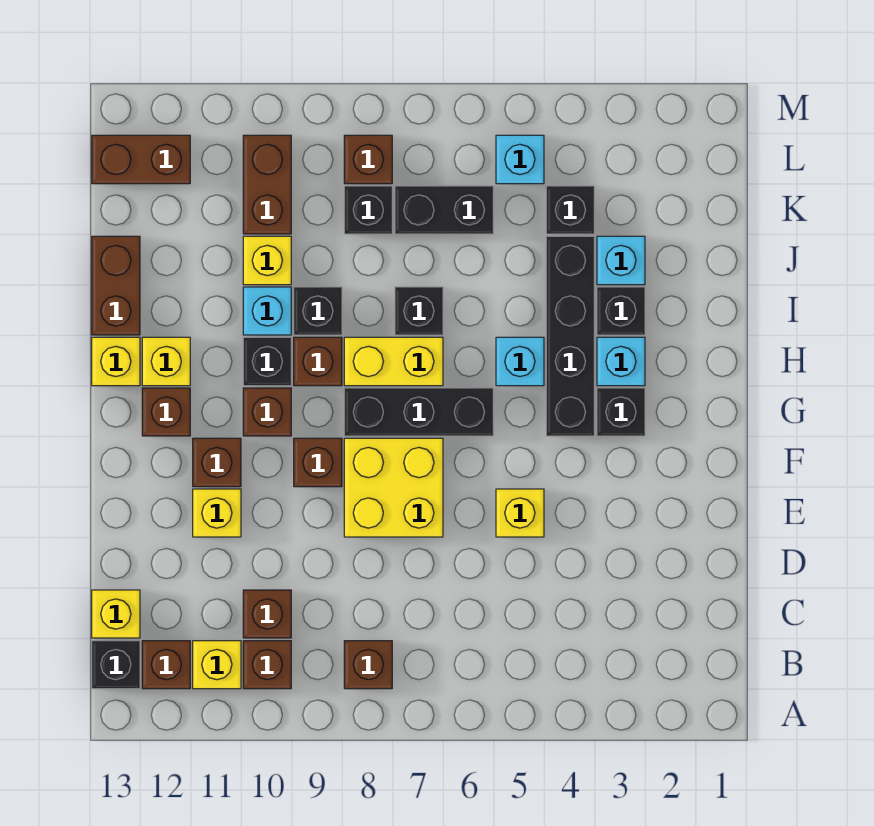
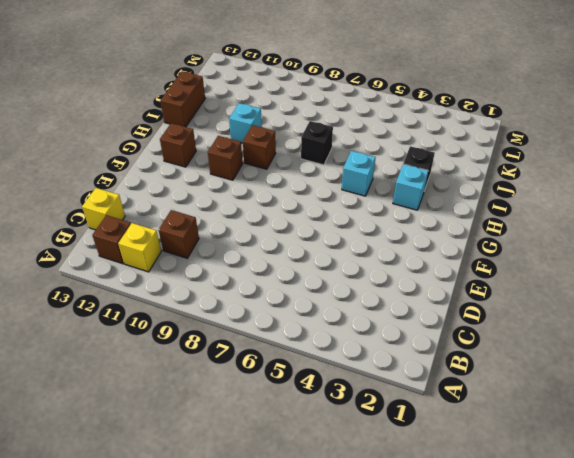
none -> brown brick B8 level 1
none -> brown brick B10 level 1
none -> black brick B13 level 1
none -> yellow brick E5 level 1

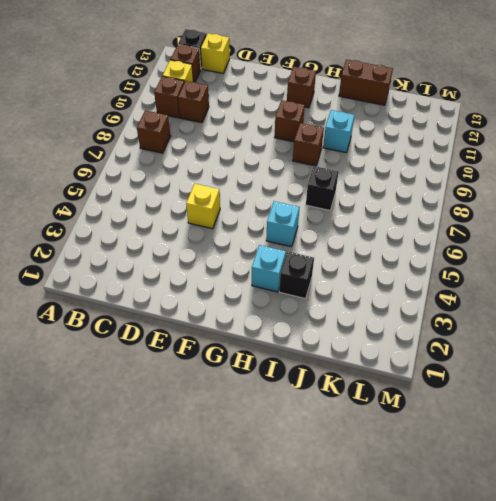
none -> yellow brick E7:F8 level 1
none -> yellow brick E11 level 1
none -> brown brick F9 level 1
none -> brown brick F11 level 1

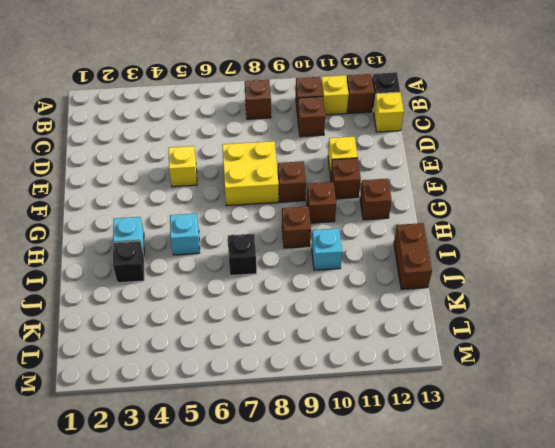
none -> black brick G3 level 1
none -> black brick G4:J4 level 1
none -> black brick G6:G8 level 1
none -> yellow brick H7:H8 level 1

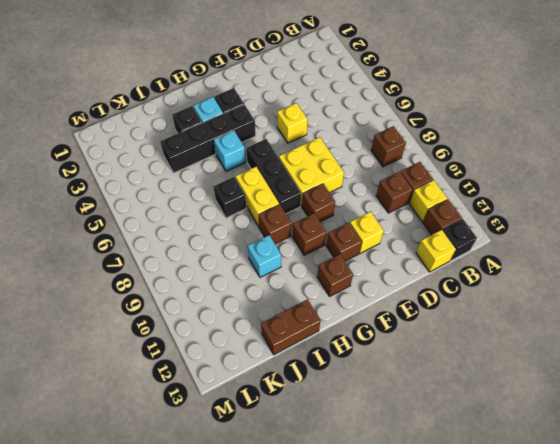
none -> black brick H10 level 1
none -> yellow brick H12 level 1
none -> yellow brick H13 level 1
none -> black brick I9 level 1

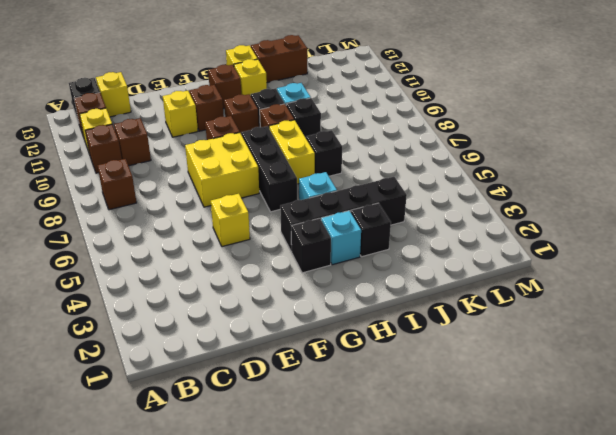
none -> cyan brick J3 level 1
none -> yellow brick J10 level 1
none -> black brick K4 level 1
none -> black brick K6:K7 level 1

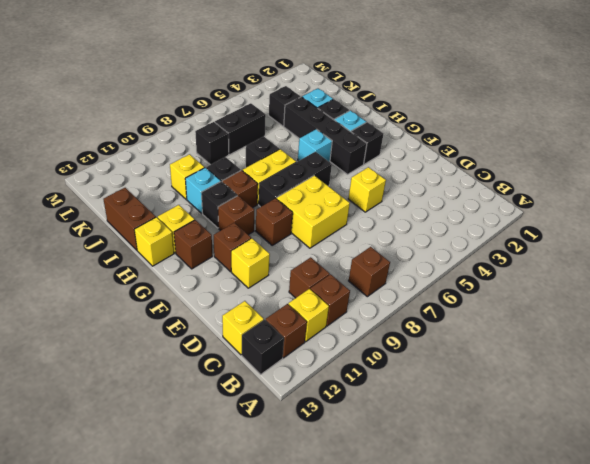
none -> brown brick K10:L10 level 1
none -> cyan brick L5 level 1
none -> brown brick L8 level 1
none -> brown brick L12:L13 level 1

